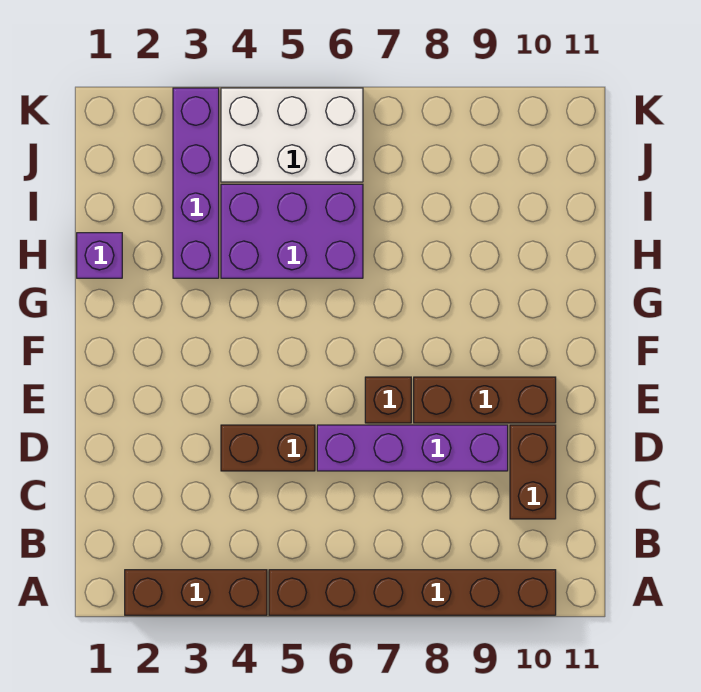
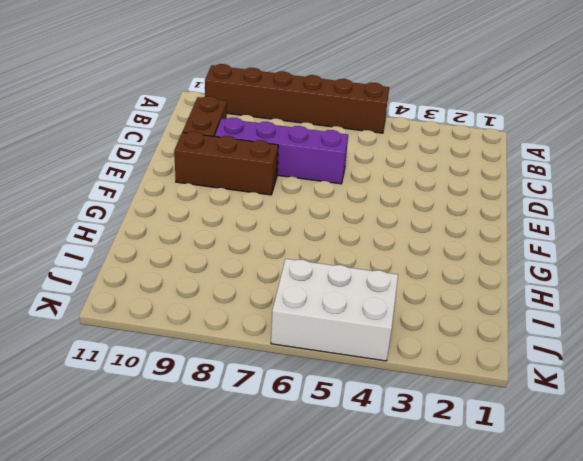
none -> brown brick A2:A4 level 1
none -> brown brick D4:D5 level 1

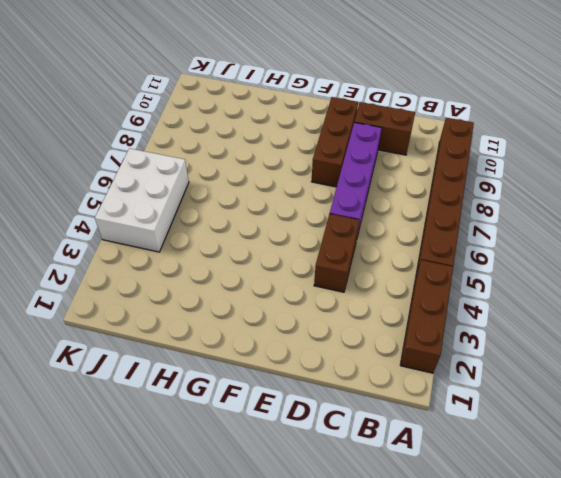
none -> brown brick E7 level 1
none -> purple brick H1 level 1

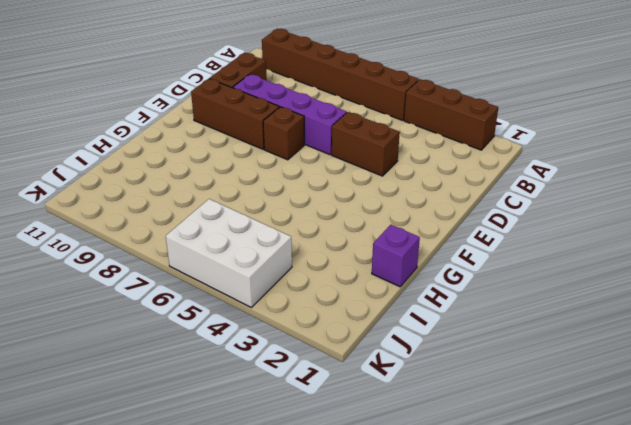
none -> purple brick H3:K3 level 1
none -> purple brick H4:I6 level 1

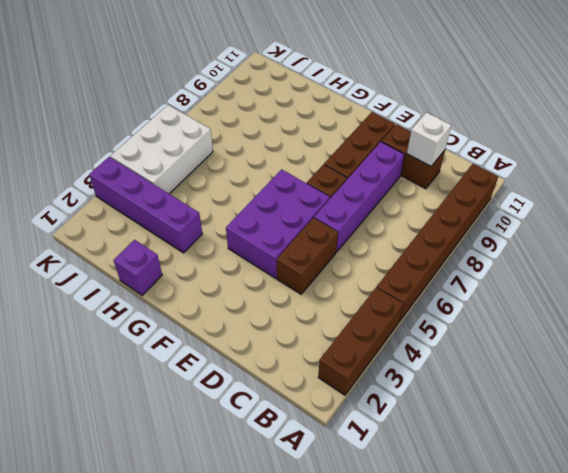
white brick C10 level 2 -> none
purple brick E4:F6 level 1 -> purple brick H4:I6 level 1

